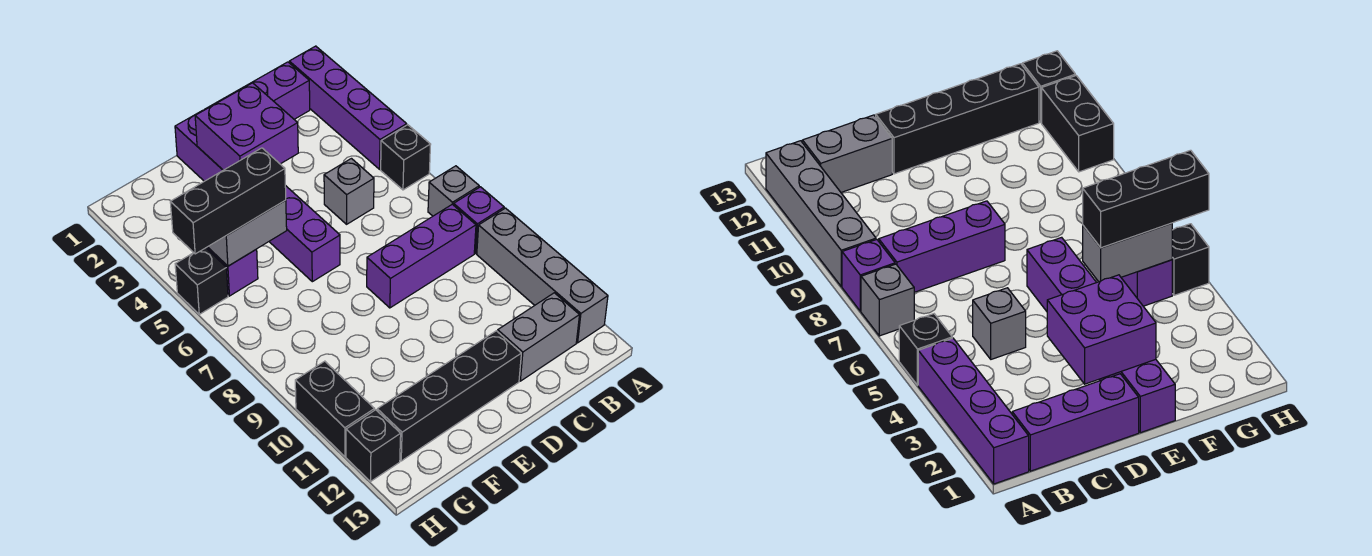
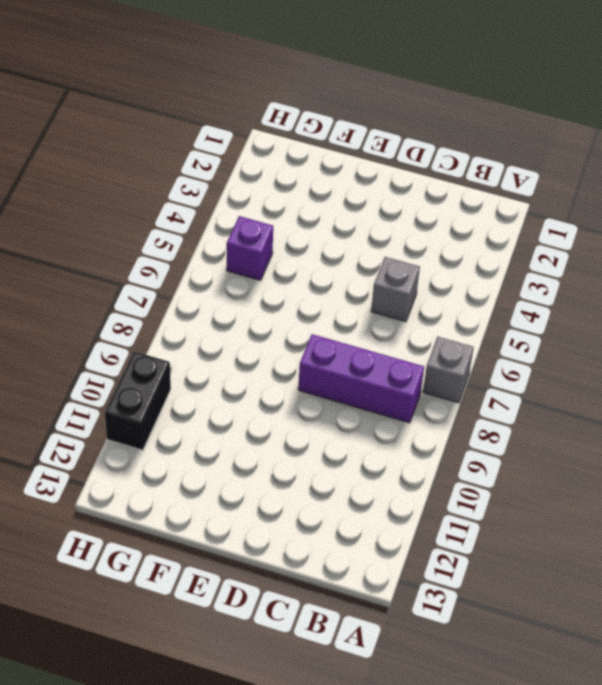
none -> purple brick A1:A4 level 1
none -> black brick A5 level 1
none -> purple brick A8 level 1

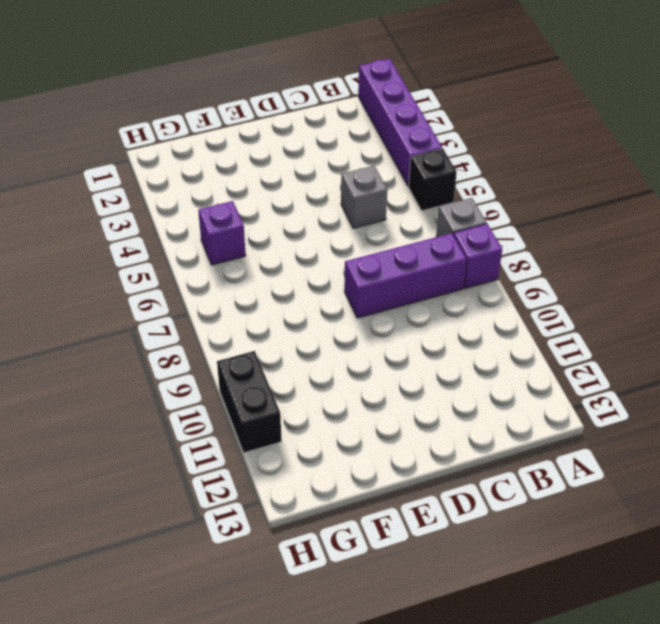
none -> grey brick A9:A12 level 1
none -> purple brick B1:D1 level 1
none -> grey brick B12:C12 level 1

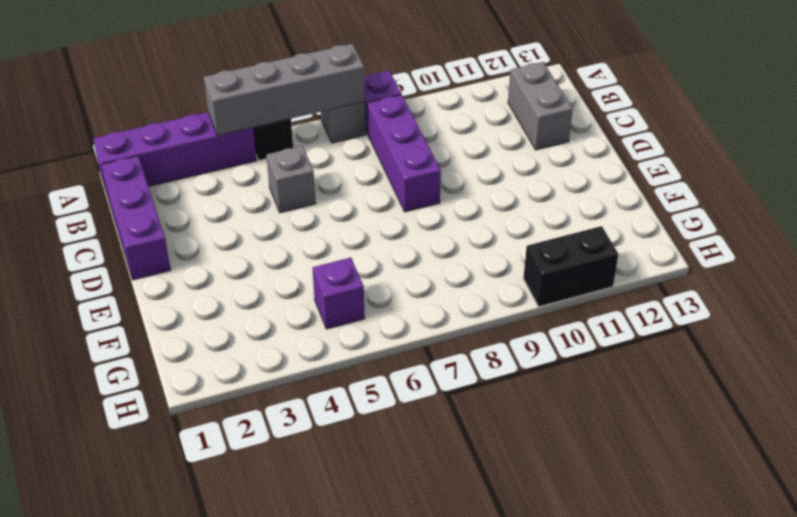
grey brick A4:A7 level 2 -> grey brick A9:A12 level 1
none -> black brick D12:G12 level 1
none -> purple brick E1:E6 level 1
none -> black brick H5 level 1

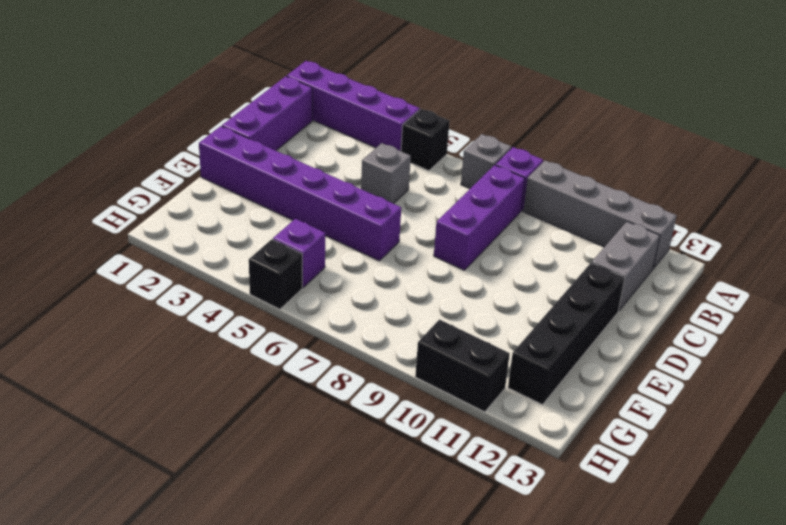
none -> black brick H12 level 1
none -> purple brick D2:E3 level 2
none -> grey brick F5:G5 level 2

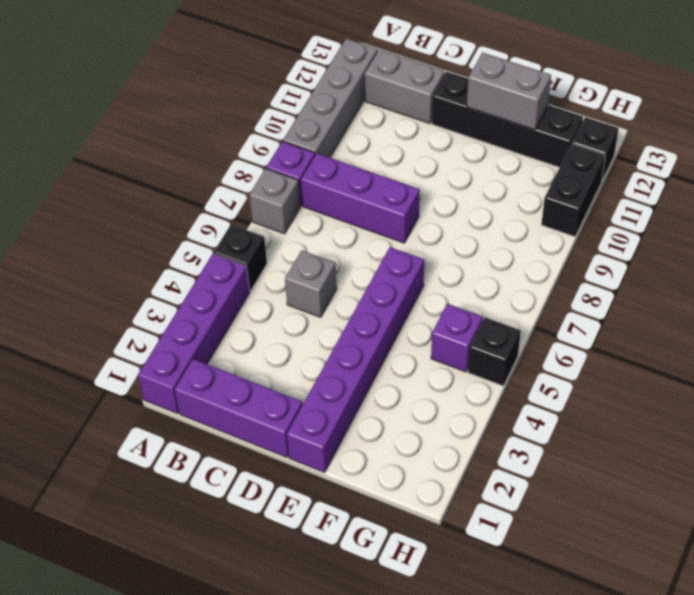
grey brick E12:F12 level 2 -> grey brick F5:G5 level 2
none -> purple brick D2:E3 level 2
none -> black brick F5:H5 level 3

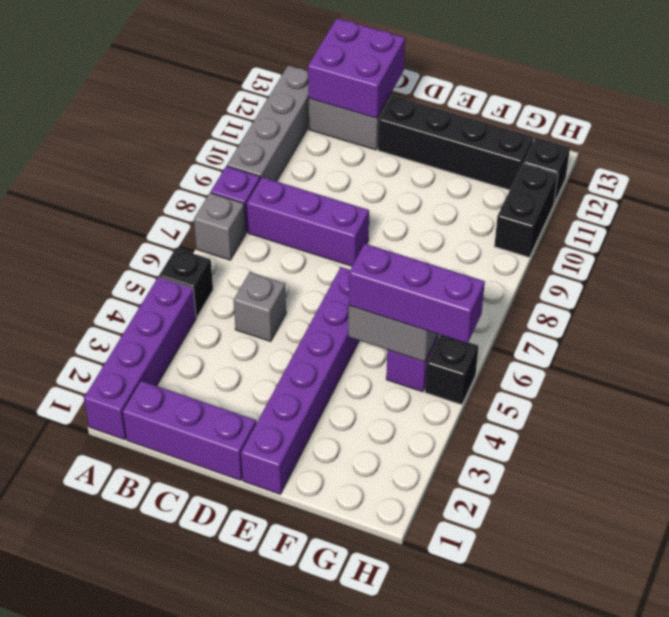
purple brick B12:C13 level 2 -> purple brick D2:E3 level 2
purple brick F5:H5 level 3 -> black brick F5:H5 level 3

